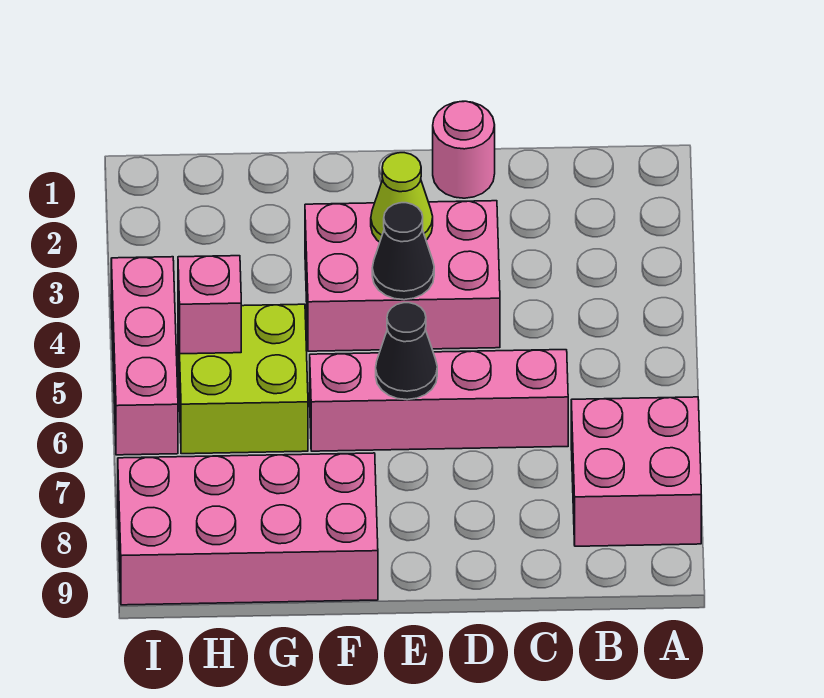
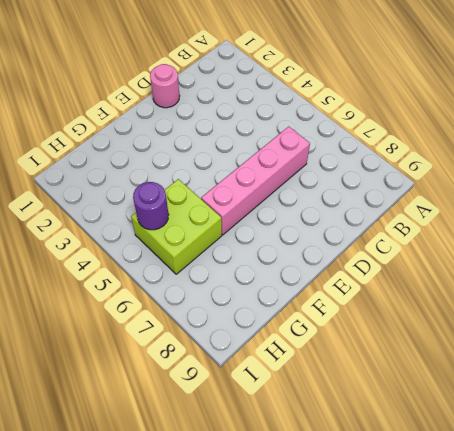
purple round brick H5 level 2 -> pink brick H5 level 2
none -> pink brick A7:B8 level 1
none -> pink brick D3:F4 level 1

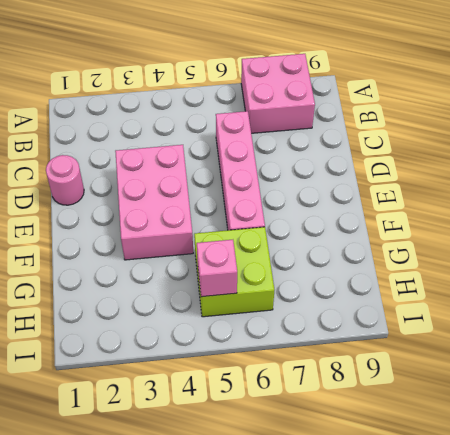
none -> pink brick F8:I9 level 1
none -> pink brick I4:I6 level 1

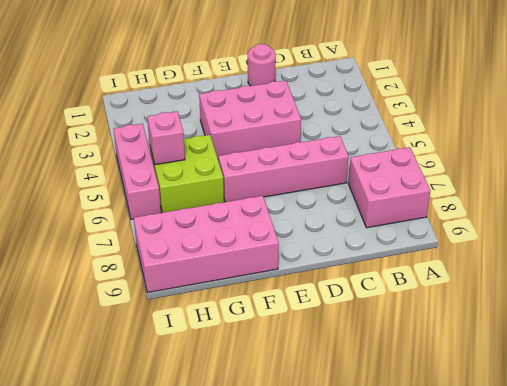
none -> lime cone E3 level 2
none -> black cone E4 level 2

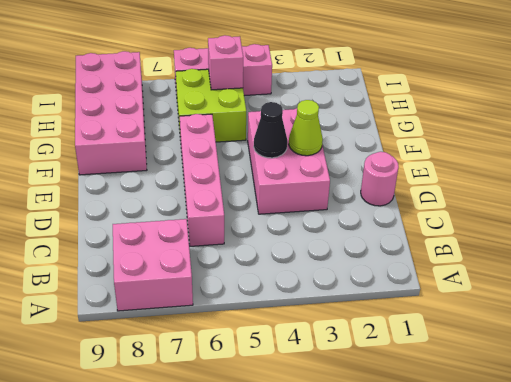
none -> black cone E6 level 2

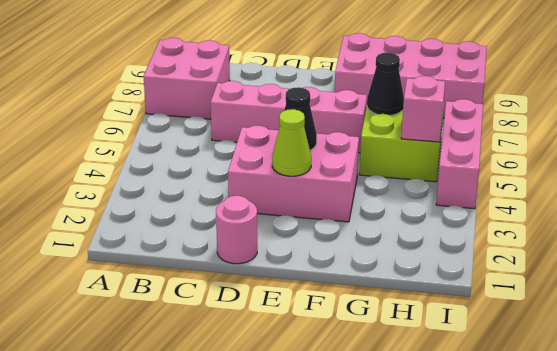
black cone G6 level 2 -> black cone E6 level 2

